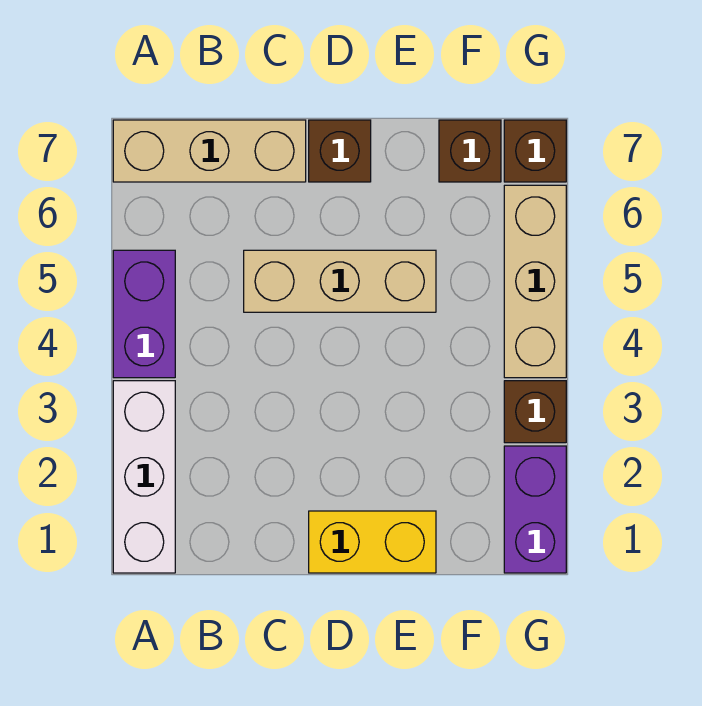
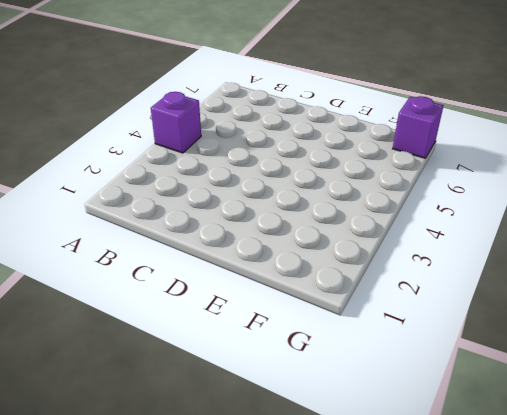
purple brick A4 level 1 -> purple brick A4:A5 level 1
purple brick G7 level 1 -> brown brick G7 level 1
none -> white brick A1:A3 level 1
none -> tan brick A7:C7 level 1

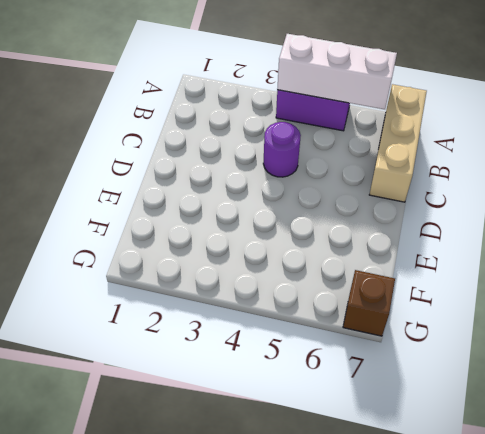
white brick A4:A6 level 2 -> white brick A1:A3 level 1
purple round brick C4 level 1 -> none
none -> tan brick C5:E5 level 1
none -> yellow brick D1:E1 level 1

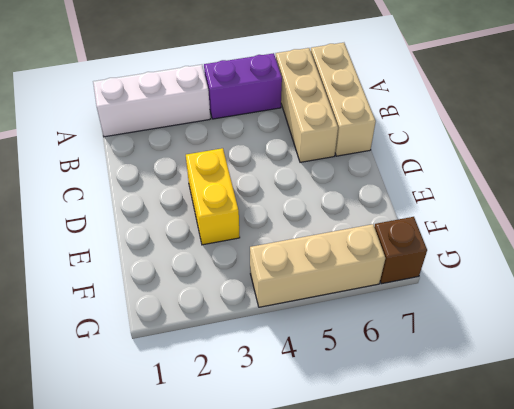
tan brick A6:C6 level 1 -> tan brick C5:E5 level 1
yellow brick D3:E3 level 1 -> yellow brick D1:E1 level 1
none -> brown brick D7 level 1
none -> brown brick F7 level 1

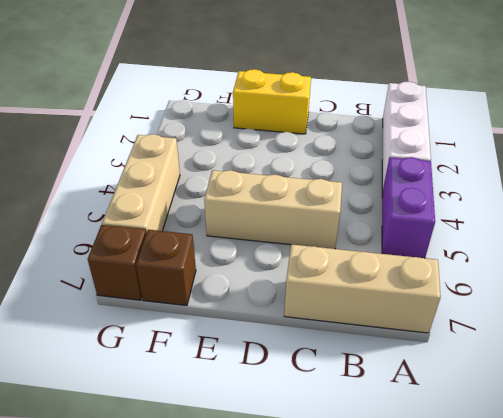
none -> brown brick D7 level 1
none -> purple brick G1:G2 level 1

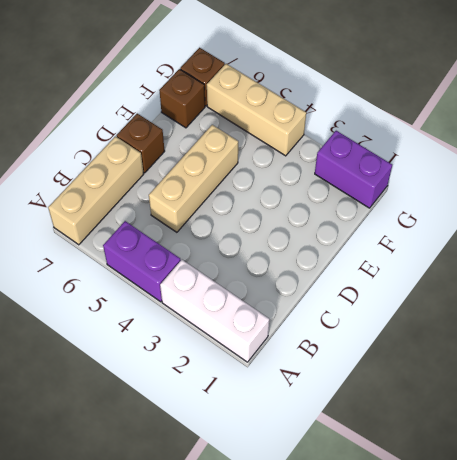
none -> yellow brick D1:E1 level 1
none -> brown brick G3 level 1

